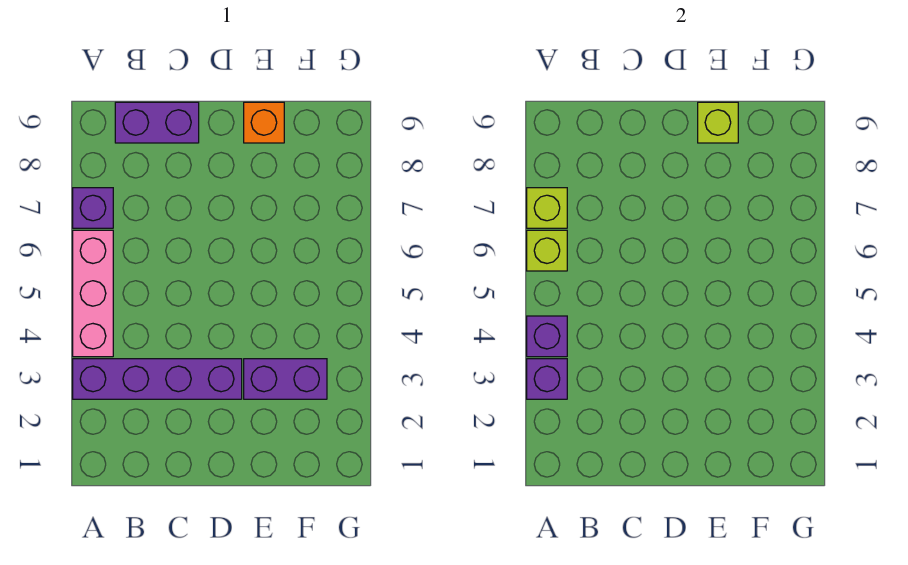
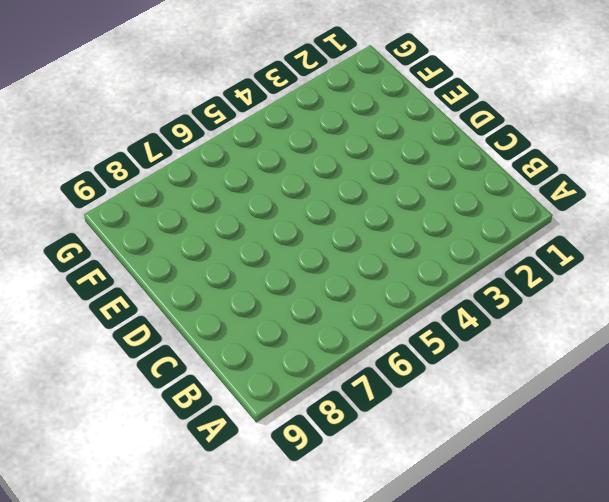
none -> purple brick A3:D3 level 1
none -> pink brick A4:A6 level 1

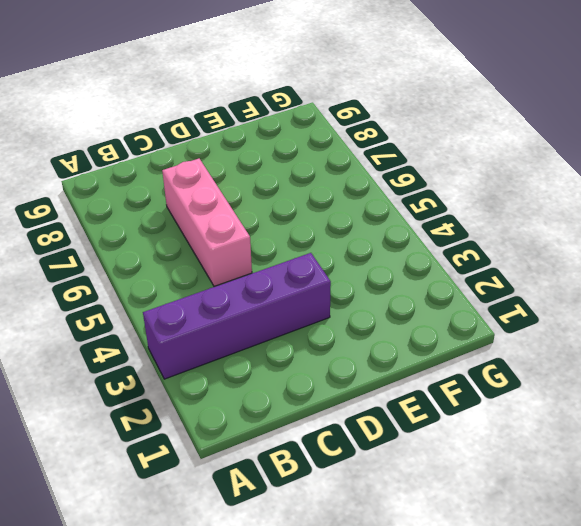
pink brick C5:C7 level 1 -> pink brick A4:A6 level 1
none -> purple brick A7 level 1
none -> purple brick B9:C9 level 1

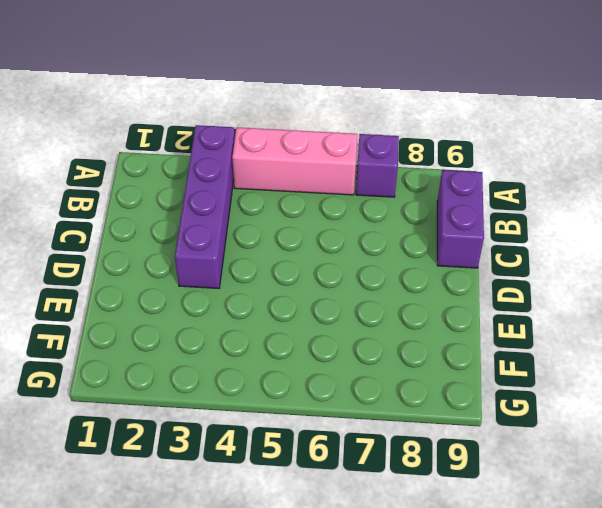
none -> purple brick E3:F3 level 1
none -> orange brick E9 level 1

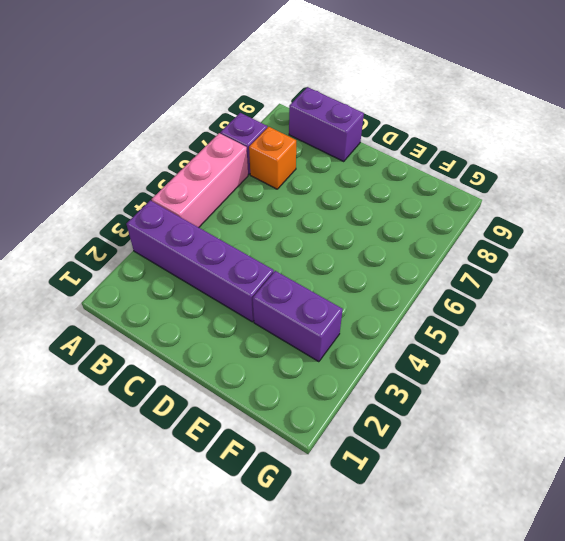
orange brick B7 level 1 -> orange brick E9 level 1
none -> purple brick A3 level 2
none -> purple brick A4 level 2

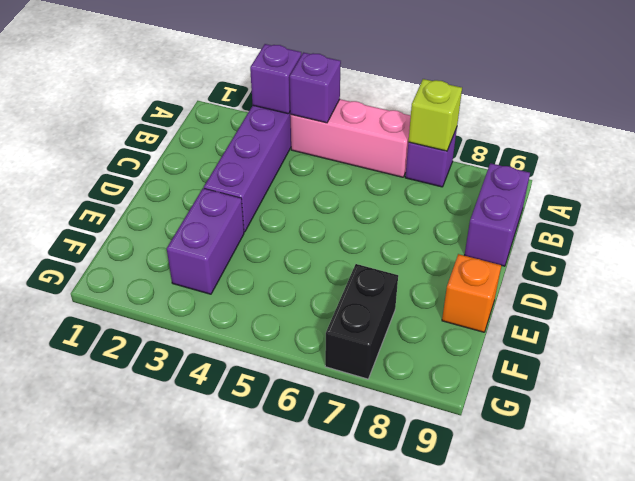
black brick F7:G7 level 1 -> none
none -> lime brick A6 level 2
none -> lime brick E9 level 2

